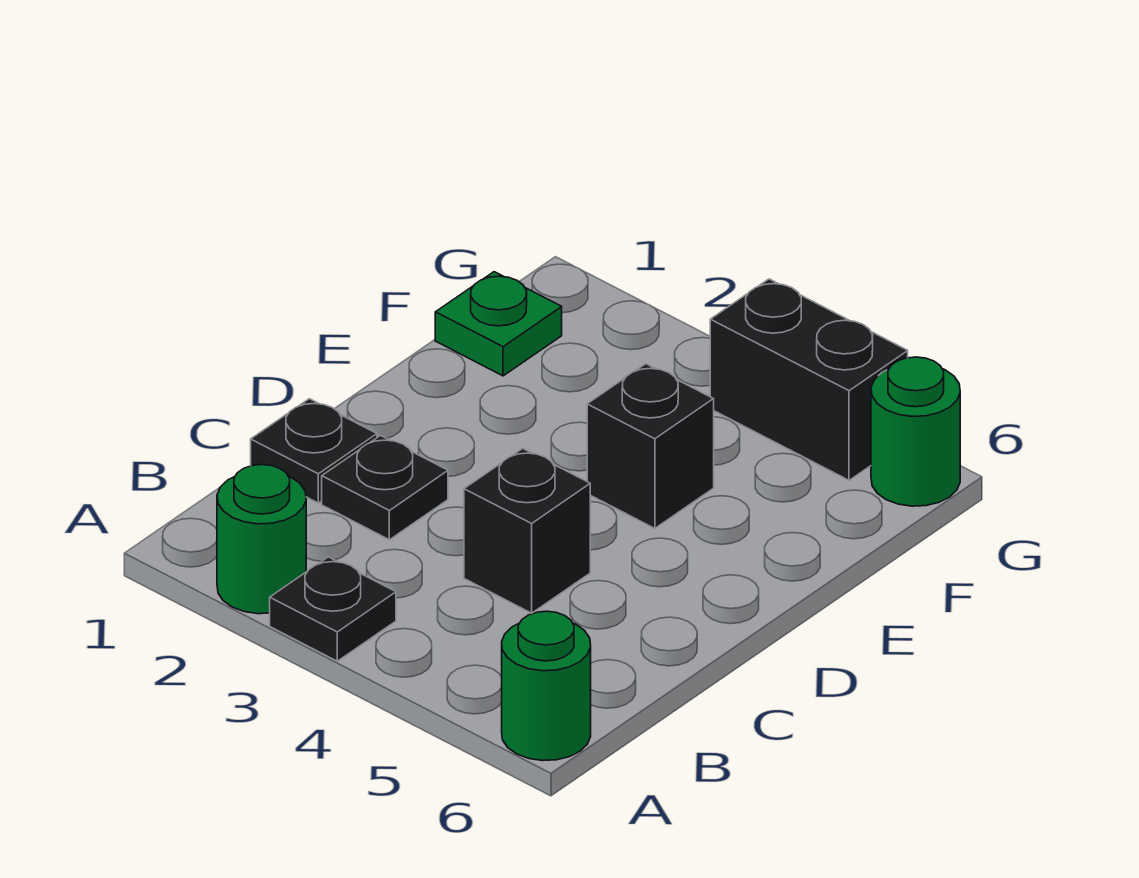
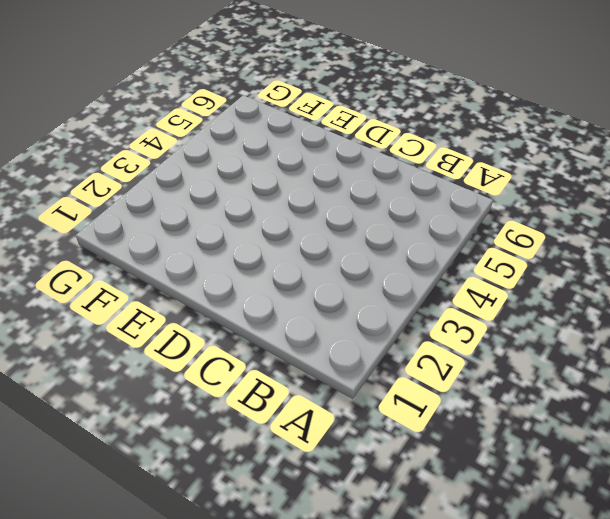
none -> green round brick A2 level 1
none -> black plate A3 level 1

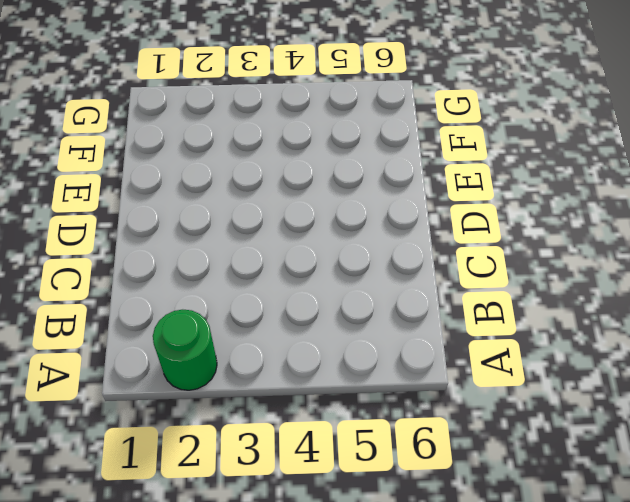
none -> black plate A3 level 1
none -> green round brick A6 level 1

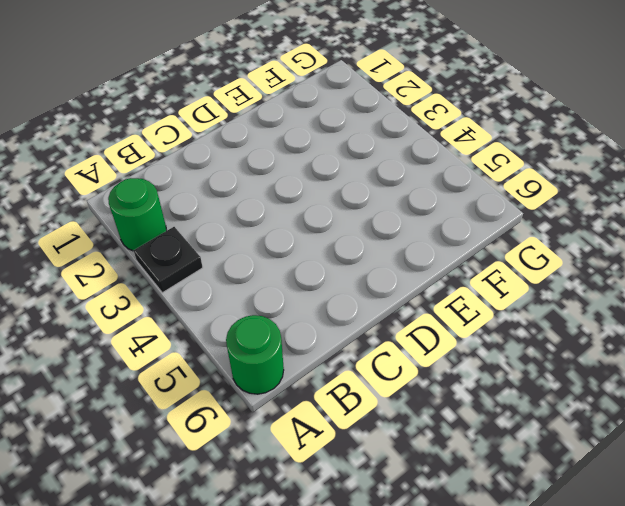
none -> black plate C1 level 1
none -> black plate C2 level 1

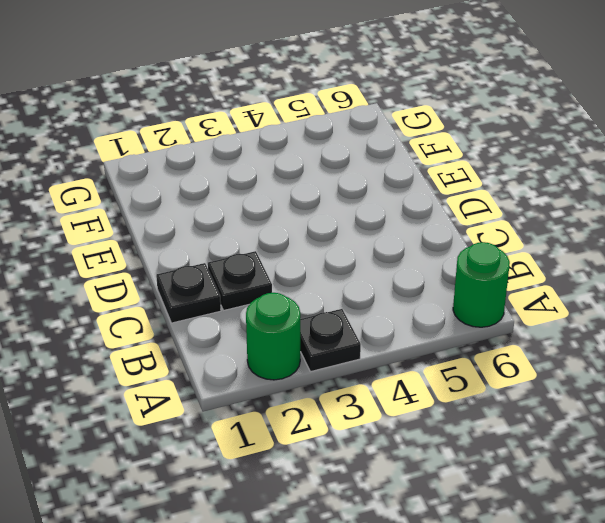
none -> black brick C4 level 1
none -> black brick E4 level 1

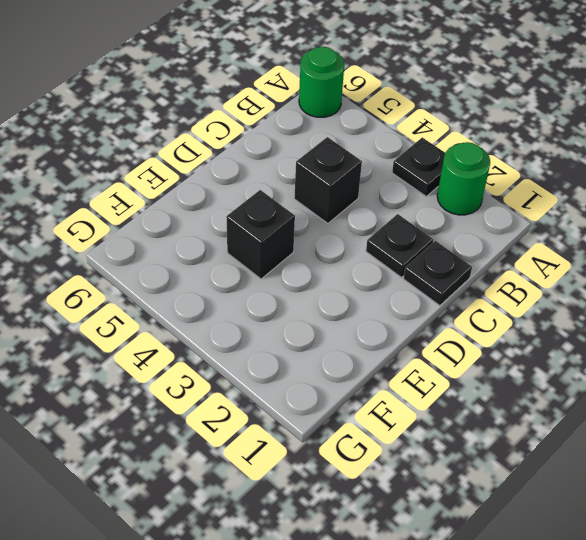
none -> green plate F1 level 1
none -> black brick G4:G5 level 1

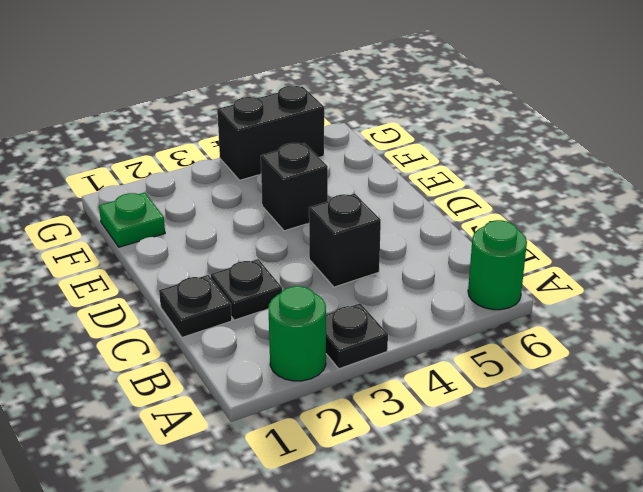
none -> green round brick G6 level 1

